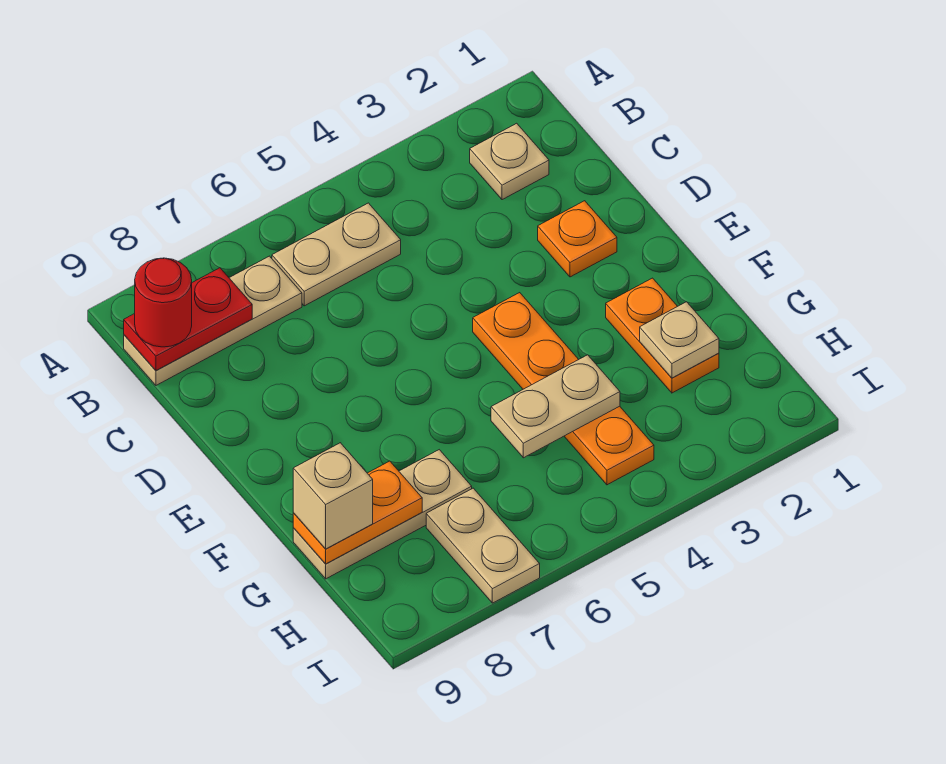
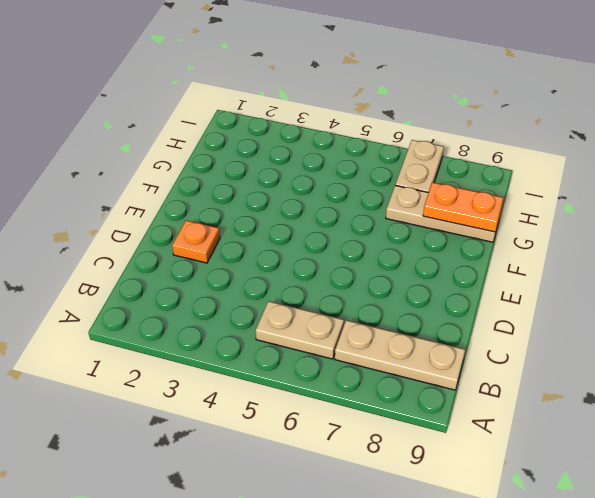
none -> tan plate B2 level 1
none -> orange plate E4:H4 level 1
none -> orange plate F2:G2 level 1

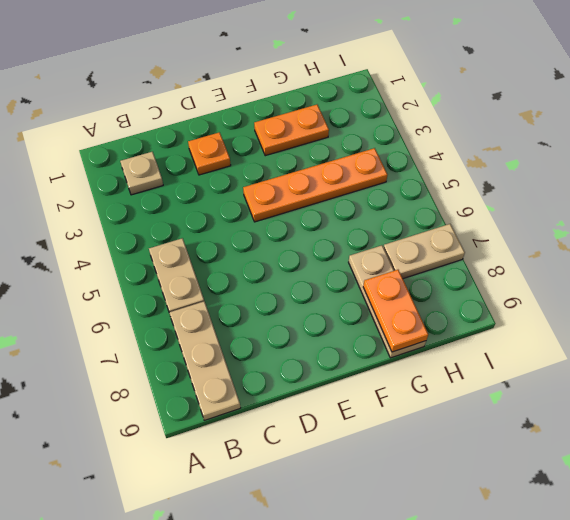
none -> red plate B8:B9 level 2
none -> tan plate G2 level 2
none -> tan plate G4:G5 level 2

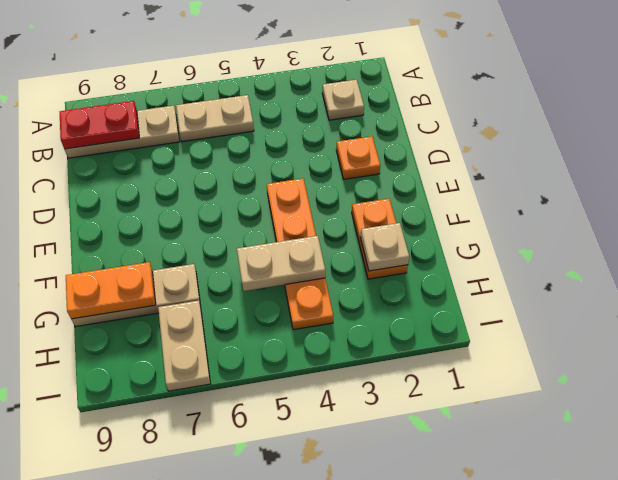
none -> red round brick B9 level 3
none -> tan brick G9 level 3

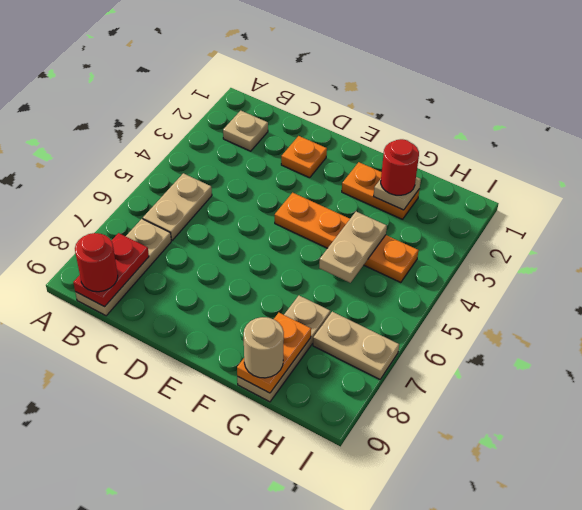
red round brick G2 level 3 -> none
tan round brick G9 level 3 -> tan brick G9 level 3

